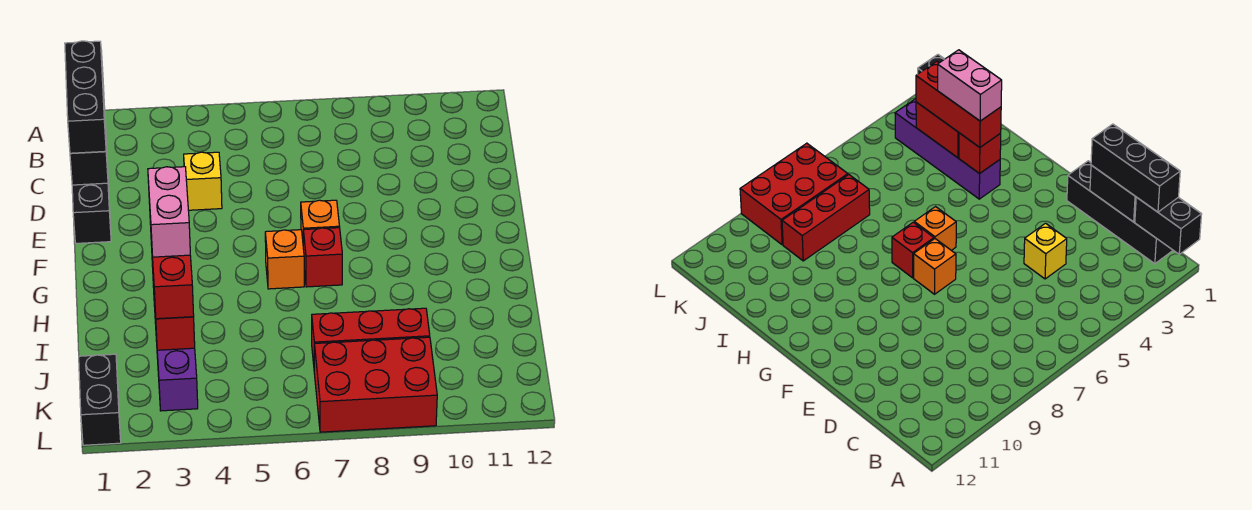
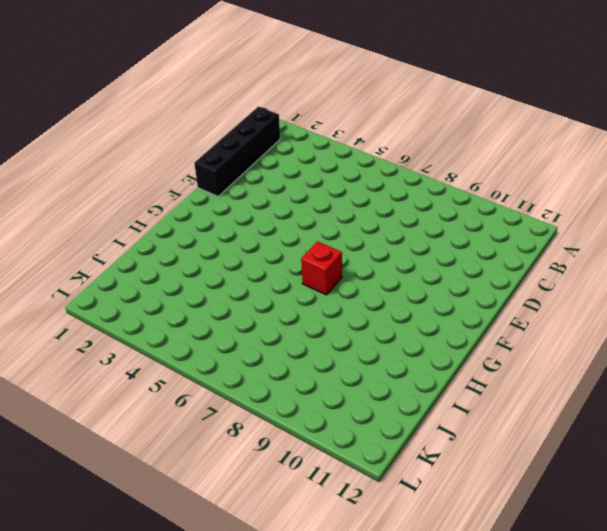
none -> yellow brick D4 level 1
none -> orange brick F7 level 1
none -> orange brick G6 level 1

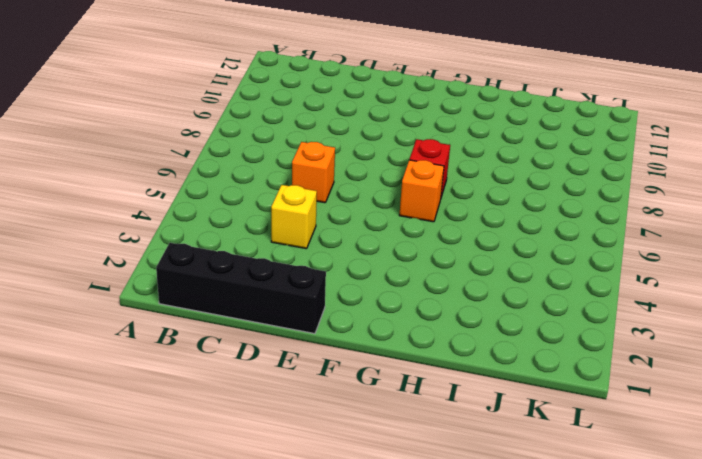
orange brick D6 level 1 -> orange brick F7 level 1
none -> purple brick H3:K3 level 1
none -> red brick J7:J9 level 1
none -> black brick K1:L1 level 1

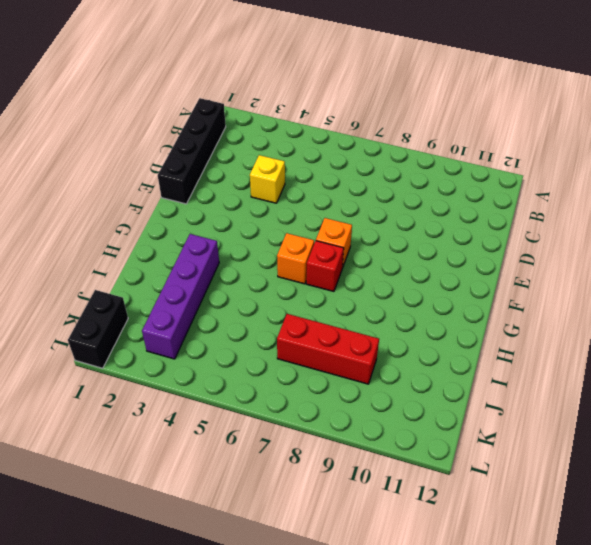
none -> red brick K7:L9 level 1
none -> black brick A1:B1 level 2
none -> black brick C1:D1 level 2

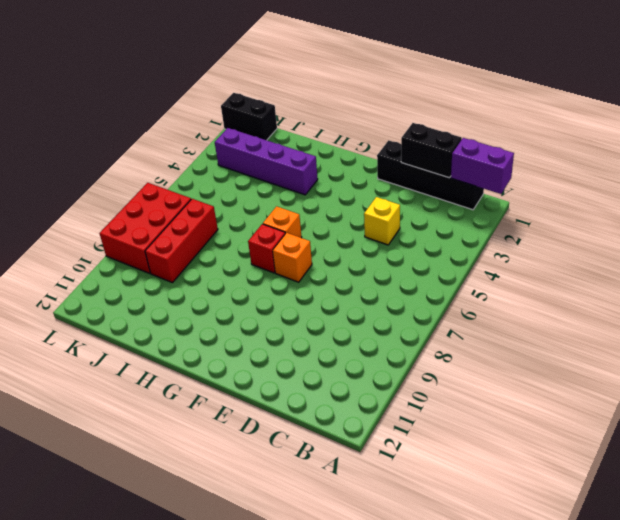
purple brick A1:B1 level 2 -> black brick A1:B1 level 2
none -> red brick H3 level 2
none -> red brick I3:J3 level 2
none -> black brick B1:D1 level 3

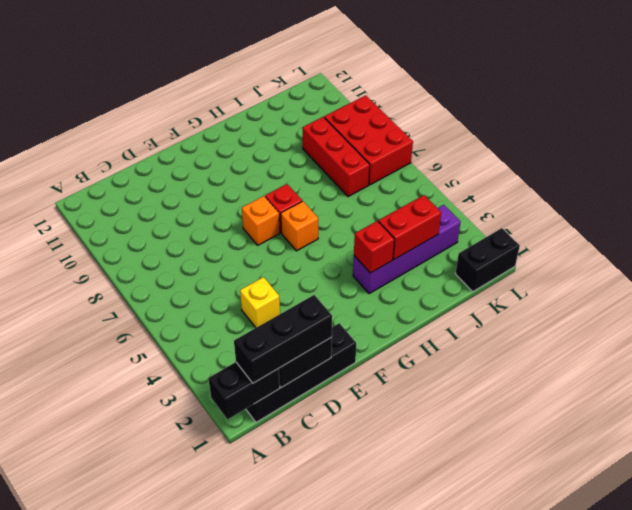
none -> red brick H3:J3 level 3
none -> pink brick H3:I3 level 4

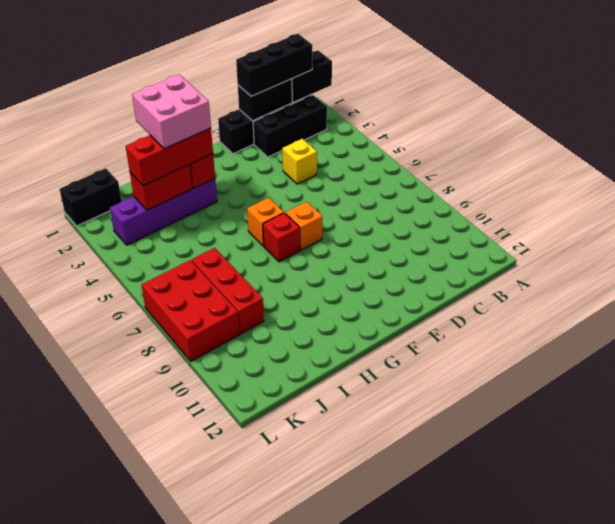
black brick B2:D2 level 1 -> none
pink brick H2:I3 level 4 -> pink brick H3:I3 level 4

